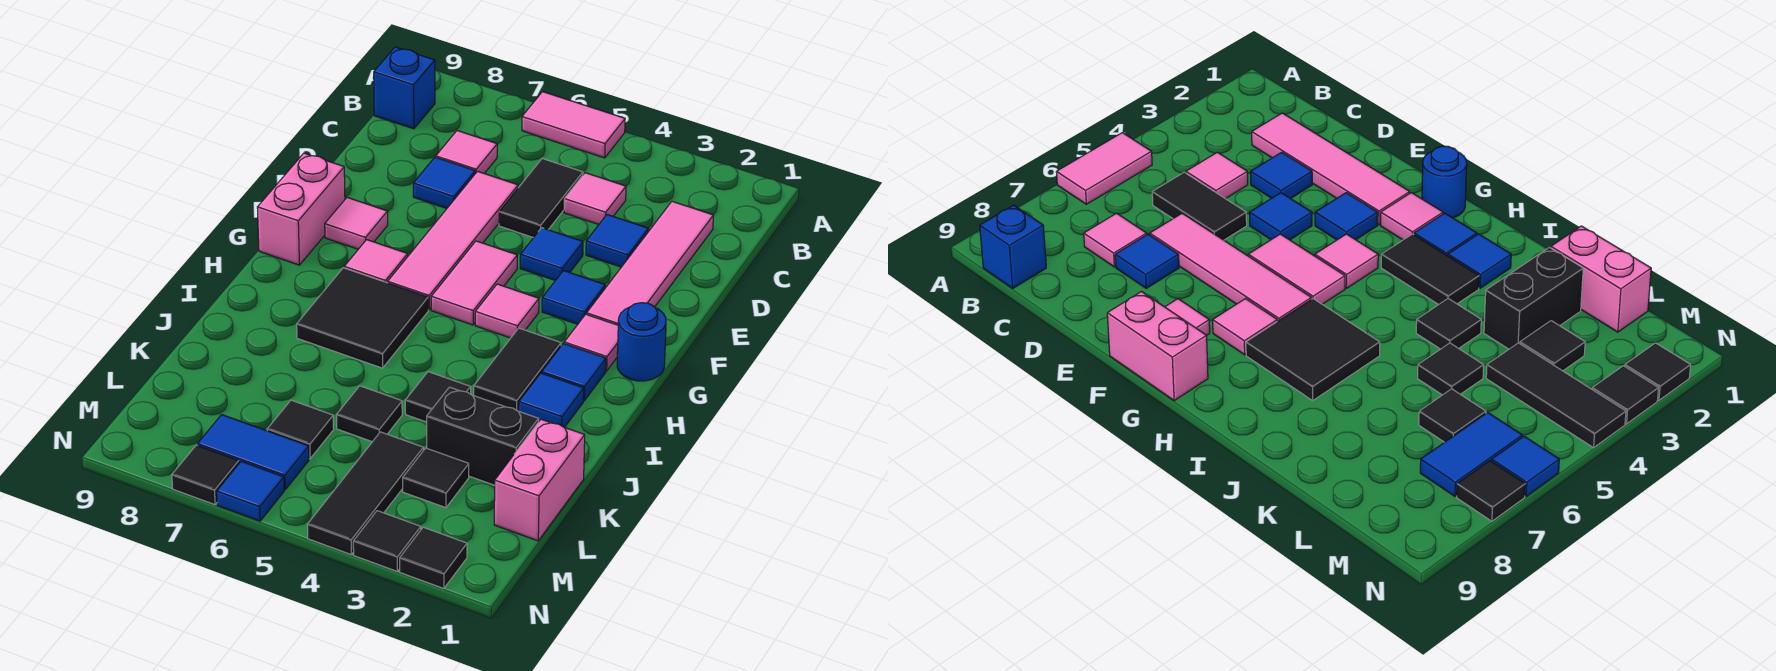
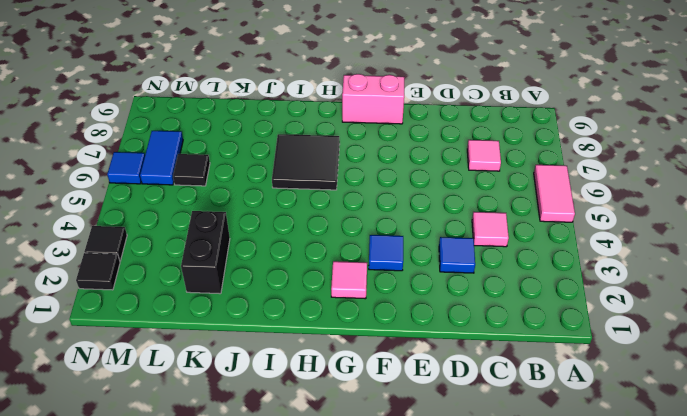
none -> blue brick B9 level 1
none -> pink tile C2:F2 level 1
none -> black tile C5:D5 level 1
none -> pink tile D6:G6 level 1

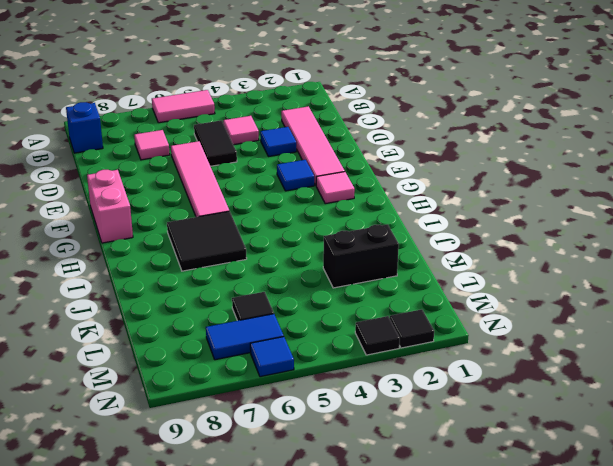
none -> blue tile D7 level 1
none -> blue tile E4 level 1
none -> pink tile F5:G5 level 1
none -> pink tile F8 level 1

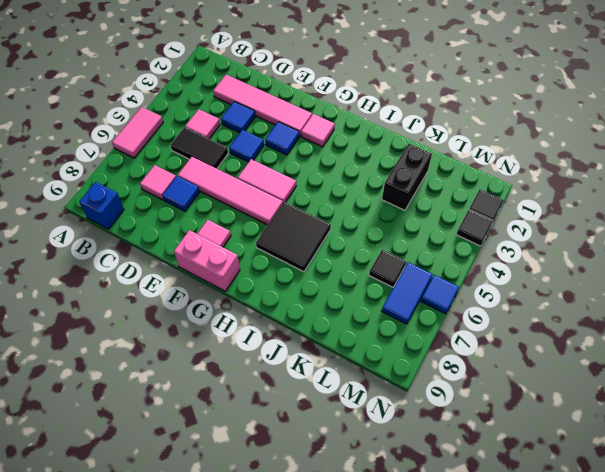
none -> blue round brick G1 level 1
none -> pink tile G4 level 1
none -> pink tile G7 level 1
none -> blue tile H2 level 1

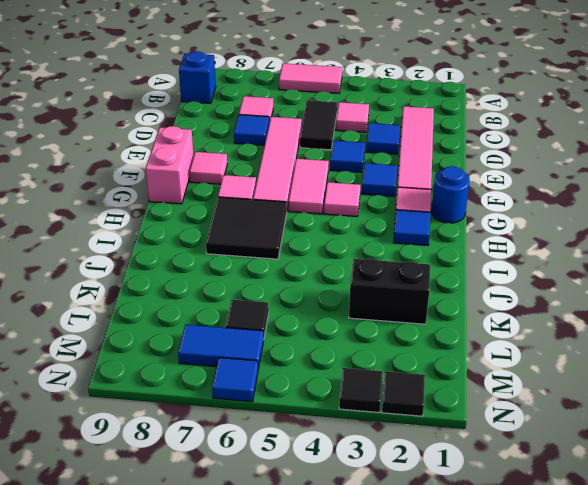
none -> black tile H3:I3 level 1
none -> blue tile I2 level 1
none -> black tile J4 level 1
none -> pink brick K1:L1 level 1

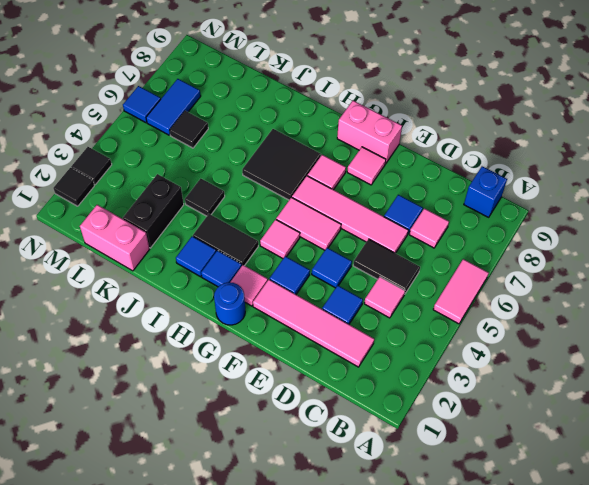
none -> black tile K5 level 1
none -> black tile L3 level 1
none -> black tile L4:N4 level 1
none -> black tile N7 level 1

